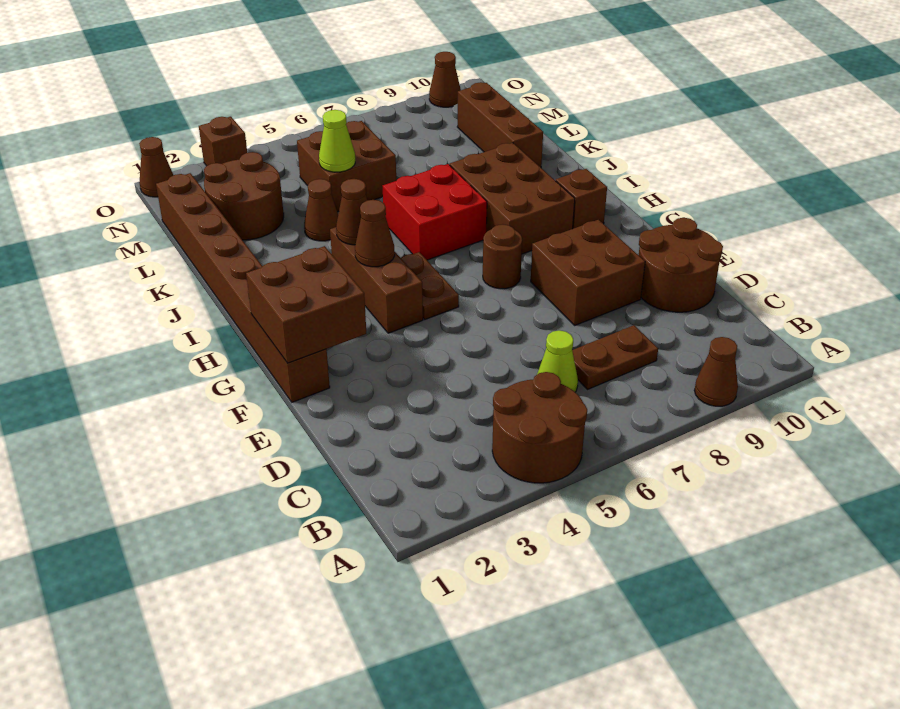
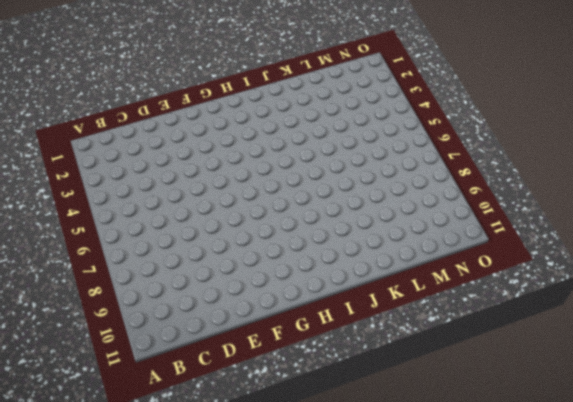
none -> brown round brick A4:B5 level 1
none -> brown cone A9 level 1
none -> lime cone C6 level 1

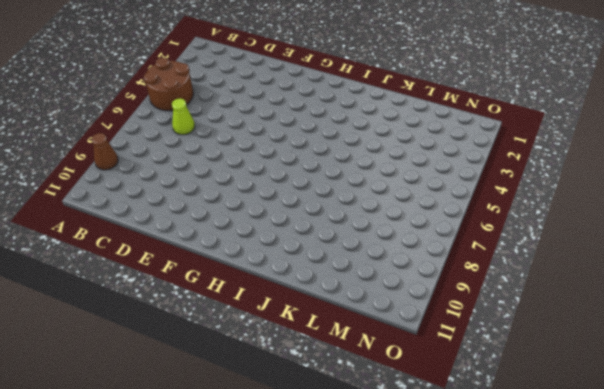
none -> brown plate C7:C8 level 1
none -> brown round brick D10:E11 level 1
none -> brown brick E8:F9 level 1

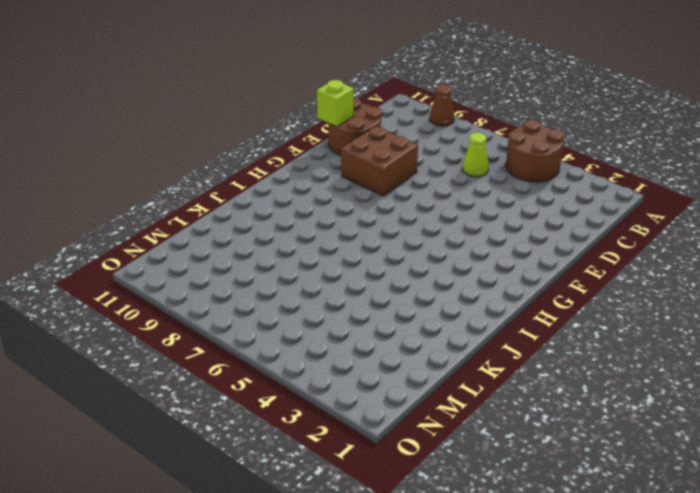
lime brick E11 level 2 -> none
none -> brown plate C7:C8 level 1
none -> brown brick F1:M1 level 1
none -> brown brick G4:I4 level 1

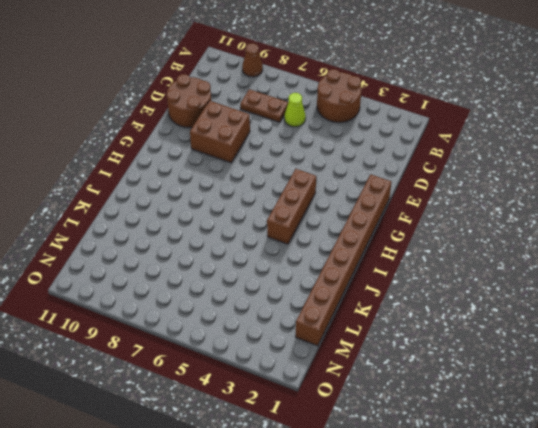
none -> brown plate G5:H5 level 1
none -> brown round brick G7 level 1
none -> brown brick H8:J9 level 1

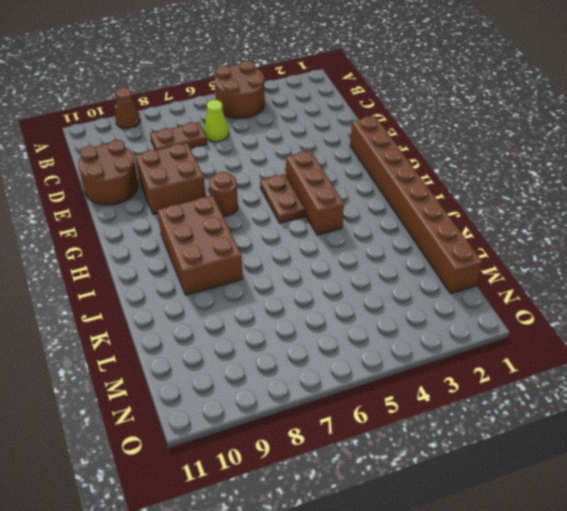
none -> brown brick H10 level 1
none -> red brick I6:J7 level 1
none -> brown cone K4 level 1

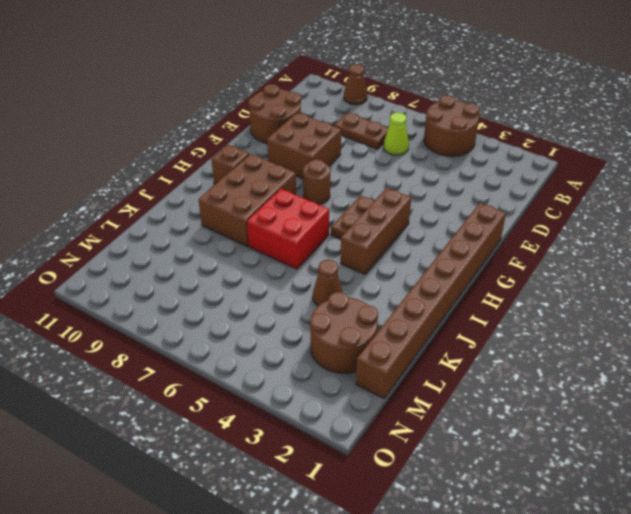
none -> brown brick K10:M10 level 1
none -> brown brick L5:M6 level 1
none -> brown cone O1 level 1

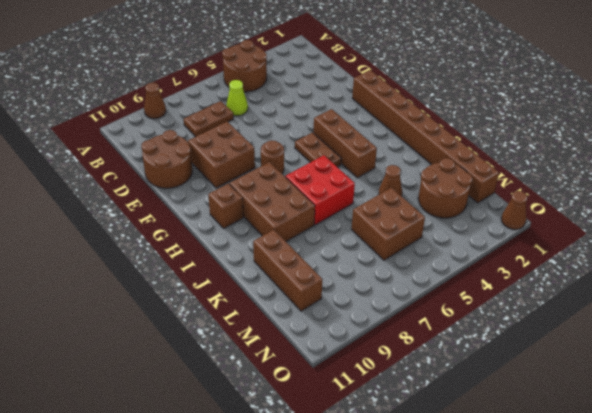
none -> brown brick O3 level 1
none -> brown cone O10 level 1
none -> brown brick F1:G2 level 2

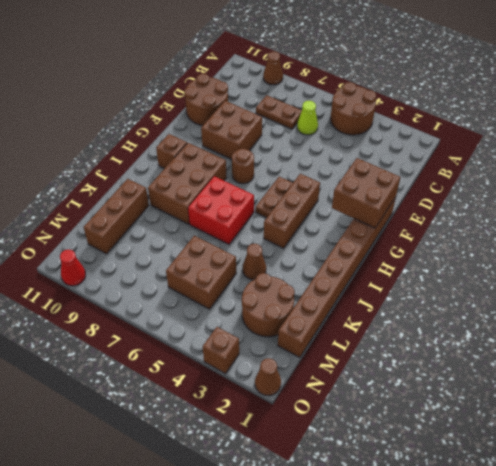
red cone O10 level 1 -> brown cone O10 level 1
none -> brown cone H4 level 2
none -> brown cone I4 level 2
none -> lime cone L5 level 2

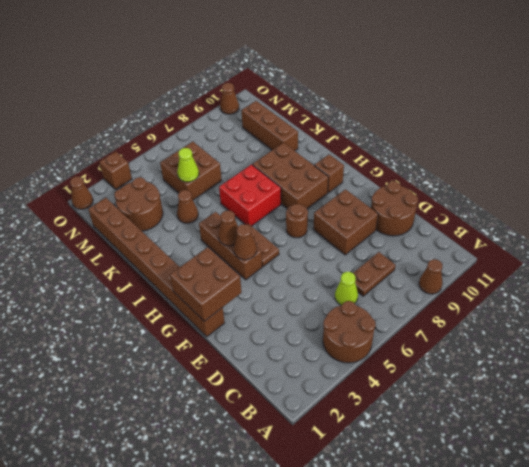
brown cone G4 level 2 -> brown cone I4 level 2

